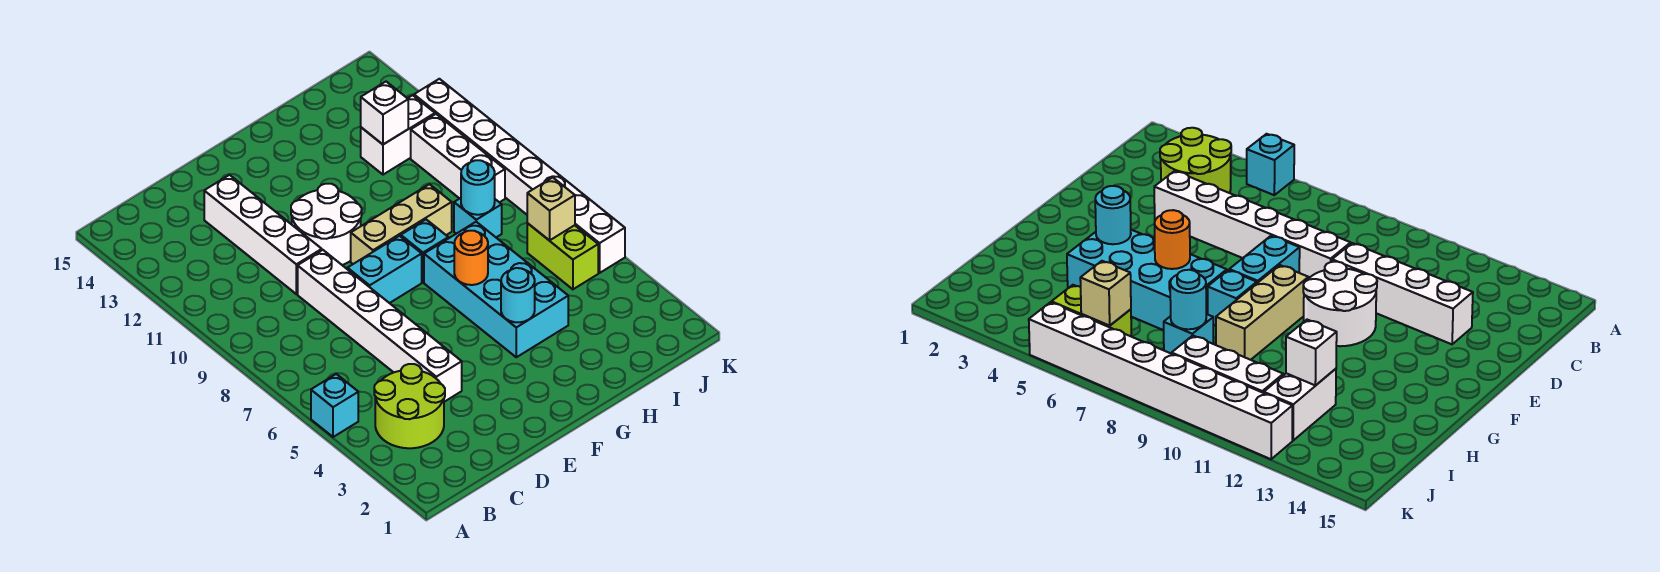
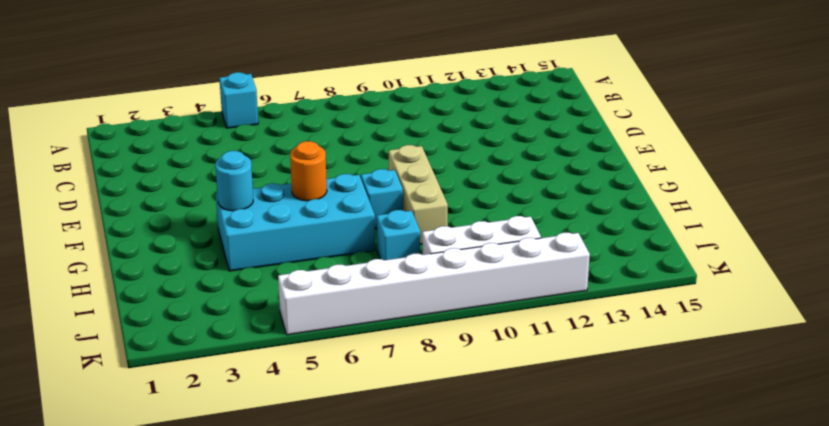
none -> lime round brick B3:C4 level 1
none -> white brick D4:D9 level 1
none -> white brick D10:D13 level 1

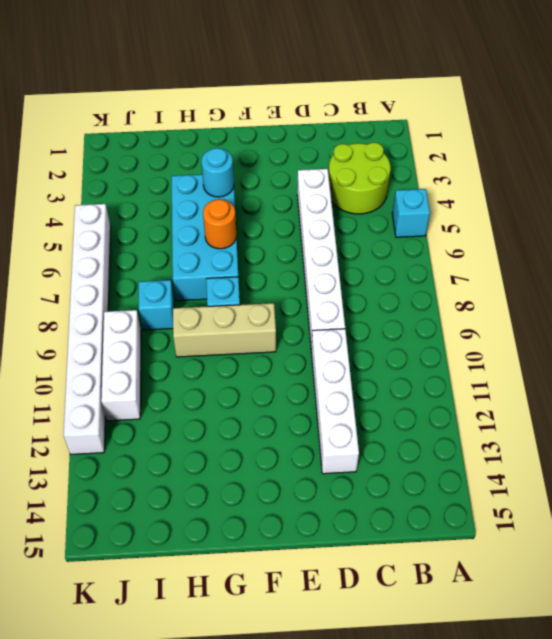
none -> cyan brick E8:F8 level 1
none -> white round brick E10:F11 level 1
none -> white brick I12:J12 level 1

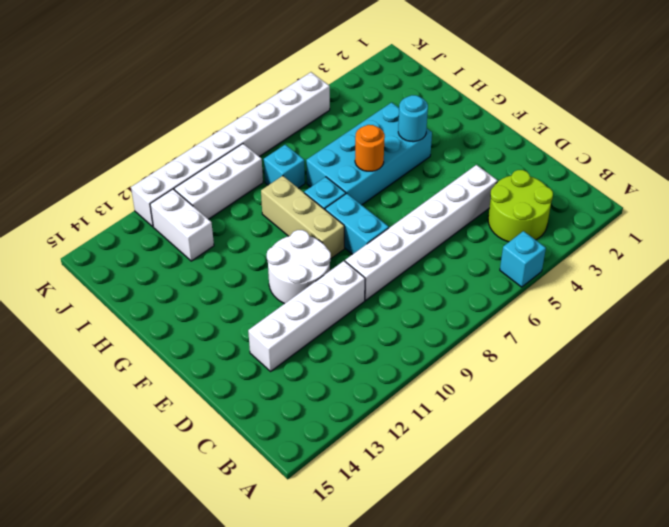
none -> lime brick J5:J6 level 1
none -> cyan round brick I8 level 2
none -> white brick I12 level 2

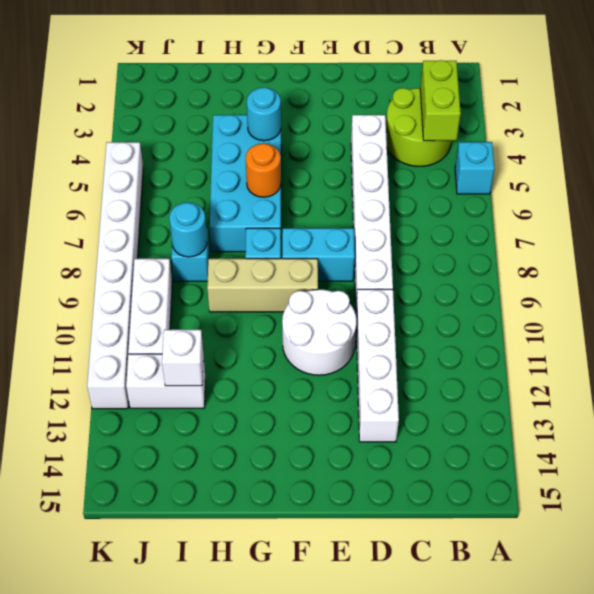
lime brick B3:B4 level 2 -> lime brick J5:J6 level 1
none -> tan brick J6 level 2

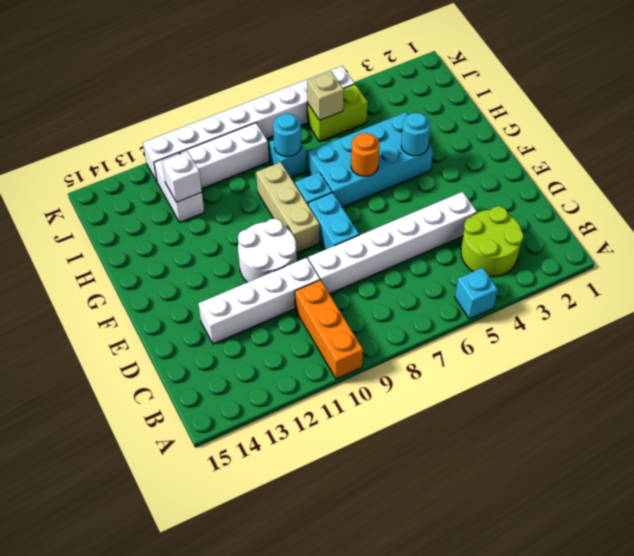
orange brick A10:C10 level 1 -> none

